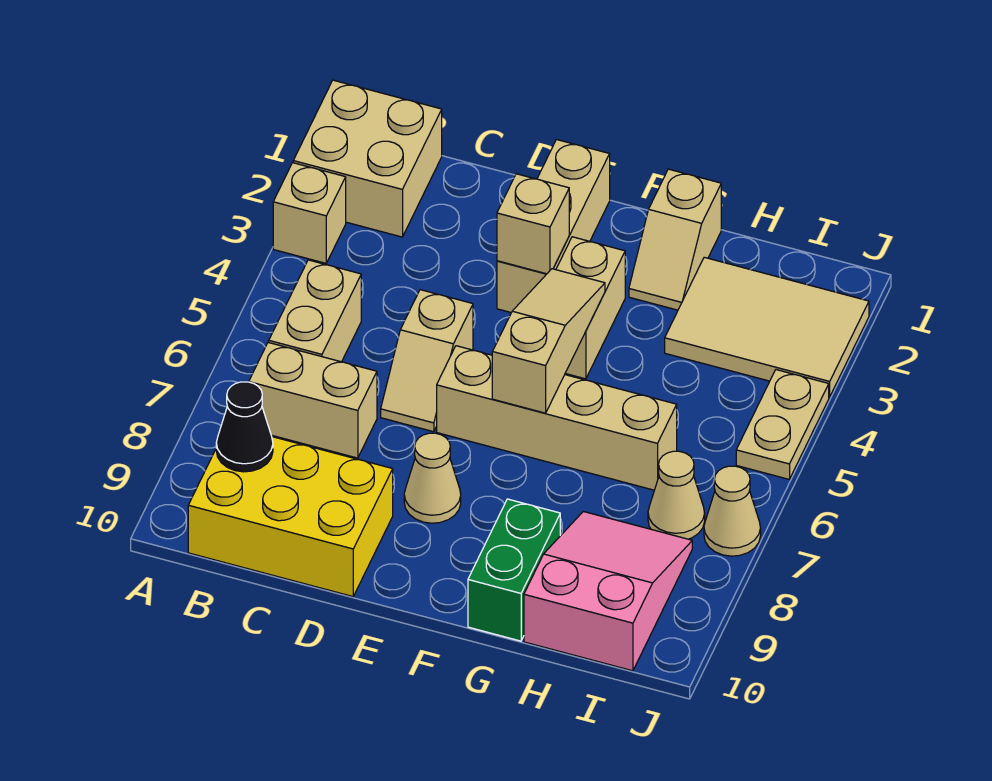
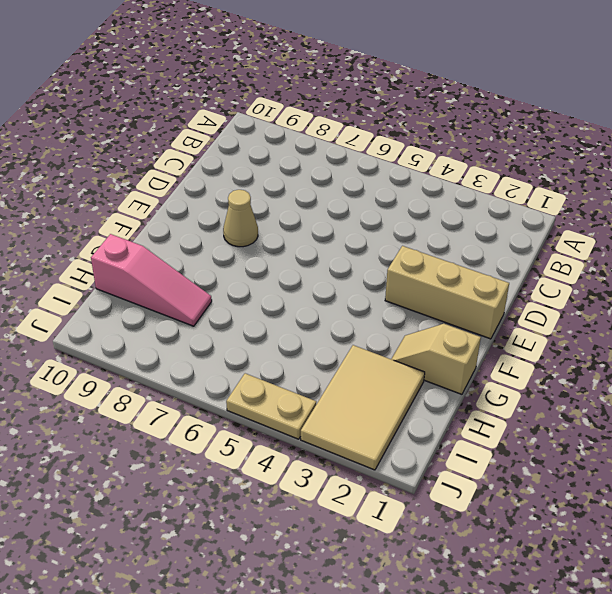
pink slope H8:H10 level 1 top 10 -> pink slope H8:I10 level 1 top 10
none -> tan brick A1:B2 level 1
none -> tan brick A3 level 1
none -> tan brick B5:B6 level 1

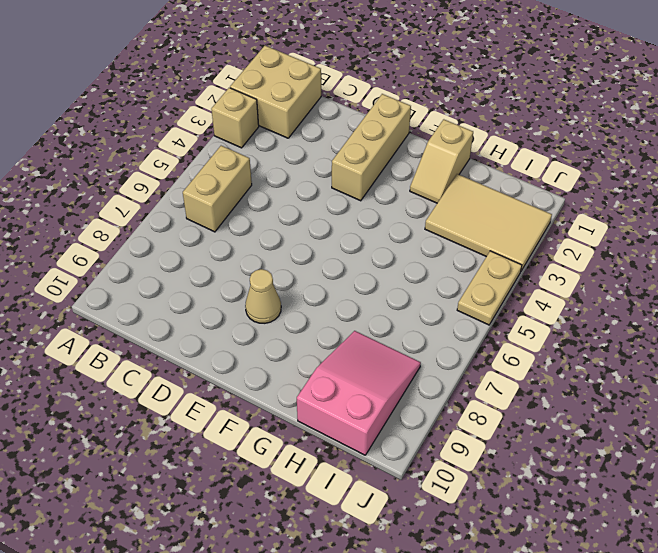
none -> tan brick B7:C7 level 1
none -> yellow brick B9:D10 level 1
none -> tan slope D5:D6 level 1 top 5

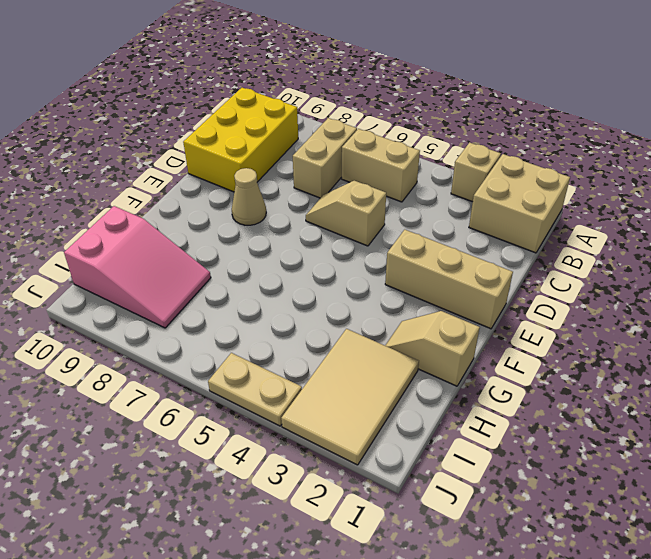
none -> tan brick E6:H6 level 1
none -> tan brick F3:F4 level 1
none -> green brick G9:G10 level 1

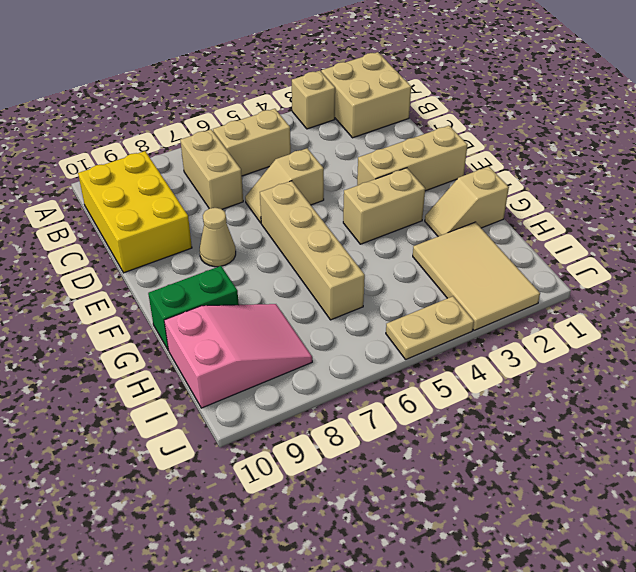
none -> tan cone I7 level 1
none -> tan cone J7 level 1
none -> black cone B9 level 2

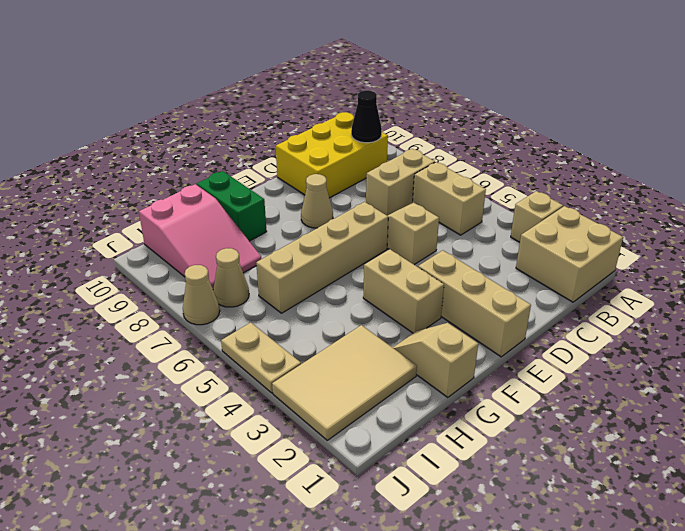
none -> tan brick E3 level 2
none -> tan slope F4:F6 level 2 top 6

